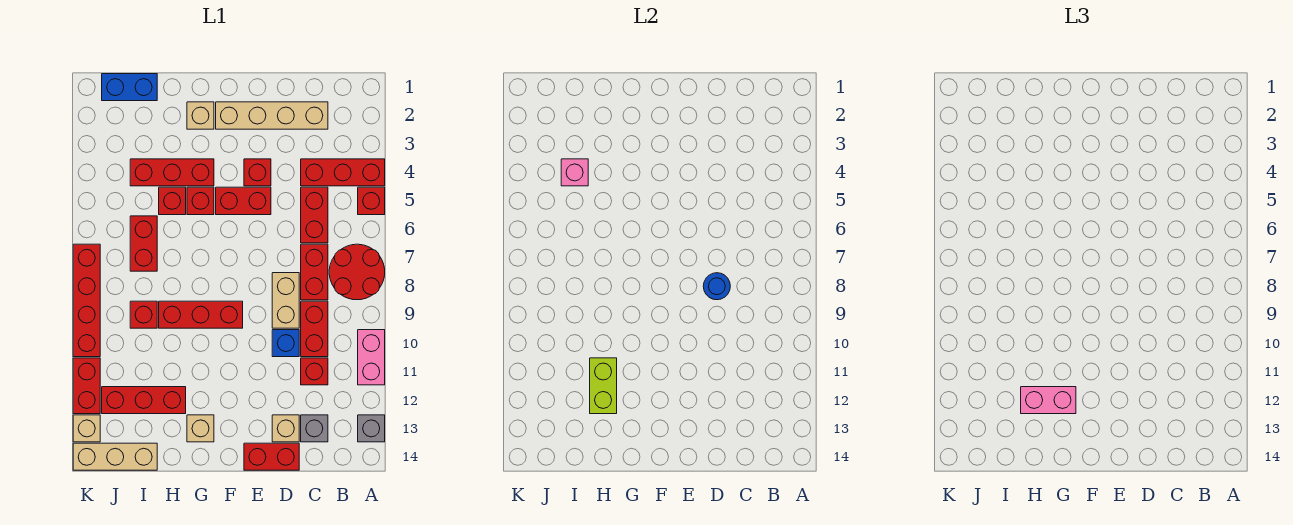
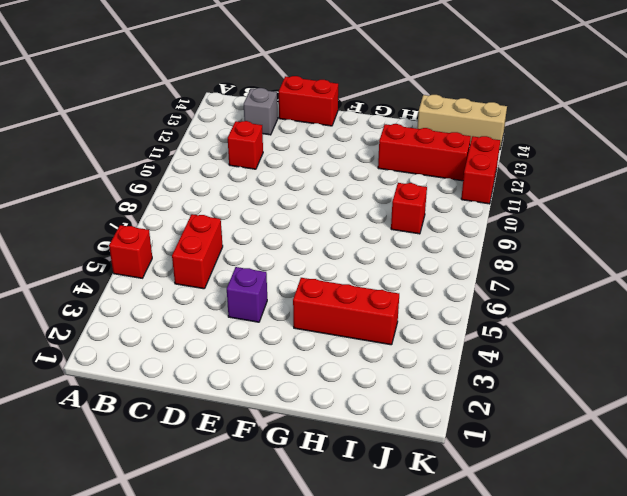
purple brick E4 level 1 -> red brick E4 level 1
none -> red brick A4:C4 level 1
none -> red round brick A7:B8 level 1
none -> pink brick A10:A11 level 1
none -> grey brick A13 level 1

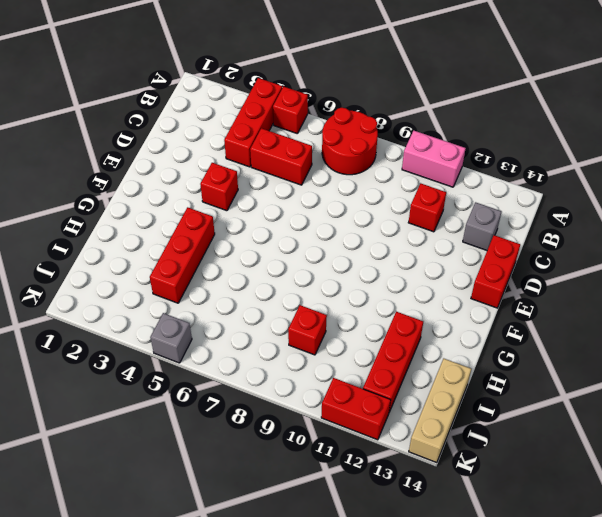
grey brick K5 level 1 -> grey brick A13 level 1
none -> tan brick C2:F2 level 1
none -> red brick C7:C8 level 1
none -> red brick C9:C10 level 1
none -> tan brick D8:D9 level 1

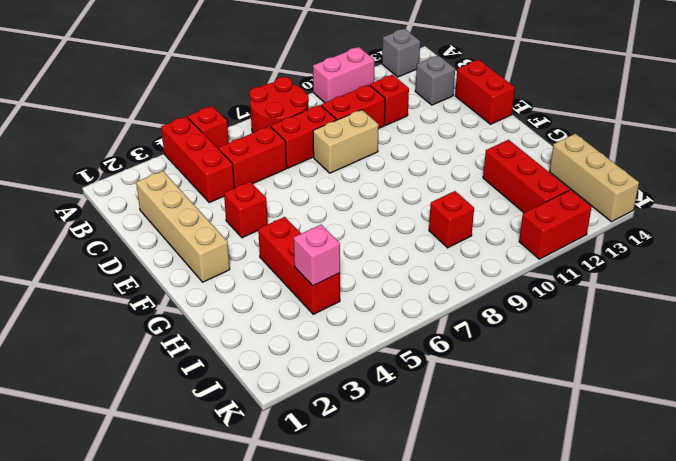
none -> blue brick D10 level 1
none -> tan brick D13 level 1
none -> red brick E5:F5 level 1
none -> red brick F9:H9 level 1

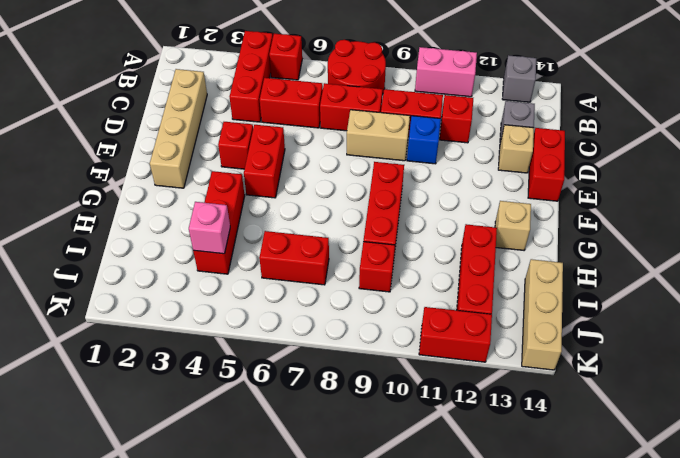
none -> tan brick G2 level 1
none -> red brick G5 level 1
none -> red brick H5 level 1
none -> blue brick I1:J1 level 1

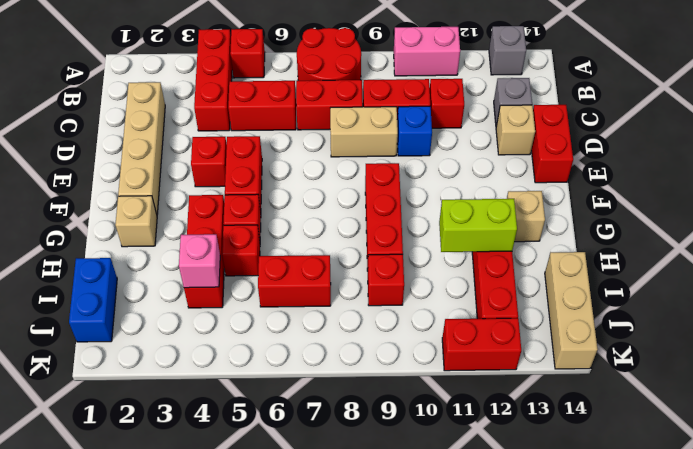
none -> red brick K7:K10 level 1
none -> tan brick K13 level 1
none -> blue round brick D8 level 2
none -> pink brick G12:H12 level 3

